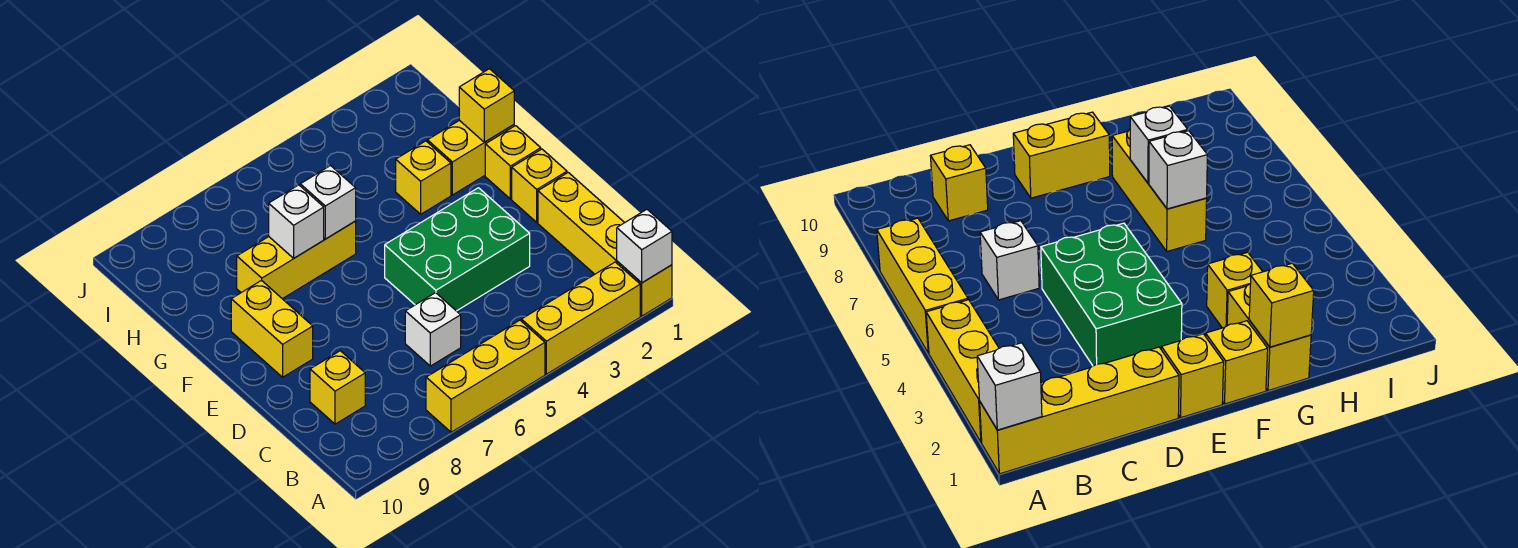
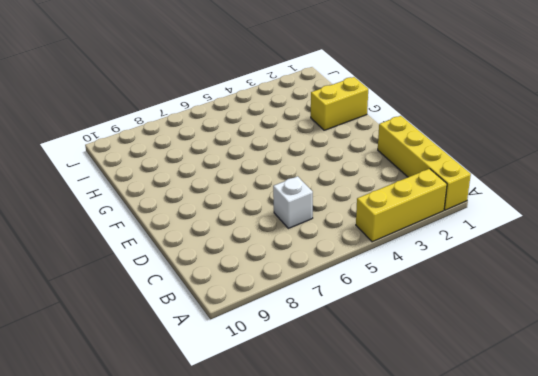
none -> yellow brick A5:A7 level 1
none -> yellow brick C9 level 1
none -> green brick D3:E5 level 1

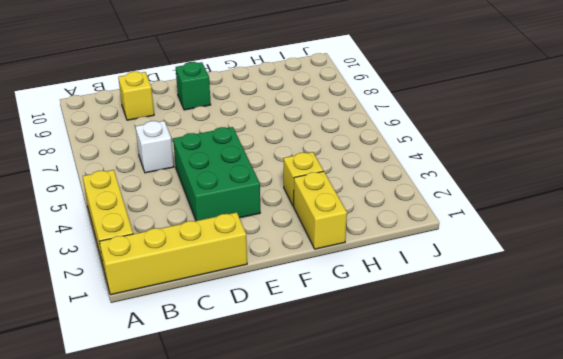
green brick E9 level 1 -> yellow brick E9:F9 level 1
none -> yellow brick A5:A7 level 1
none -> yellow brick E1 level 1
none -> yellow brick F1 level 1

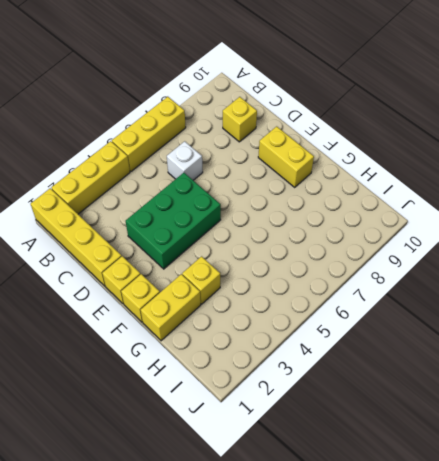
none -> yellow brick G6:G8 level 1
none -> white brick A1 level 2
none -> yellow brick G1 level 2

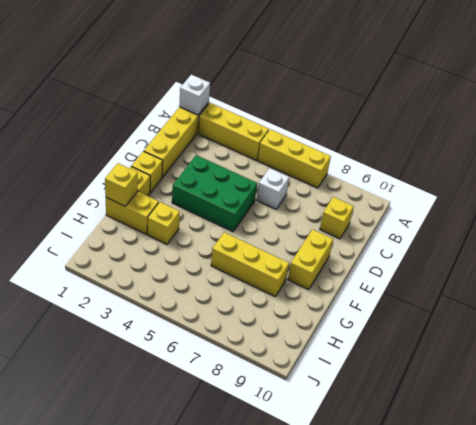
none -> white brick G6 level 2
none -> white brick G7 level 2

